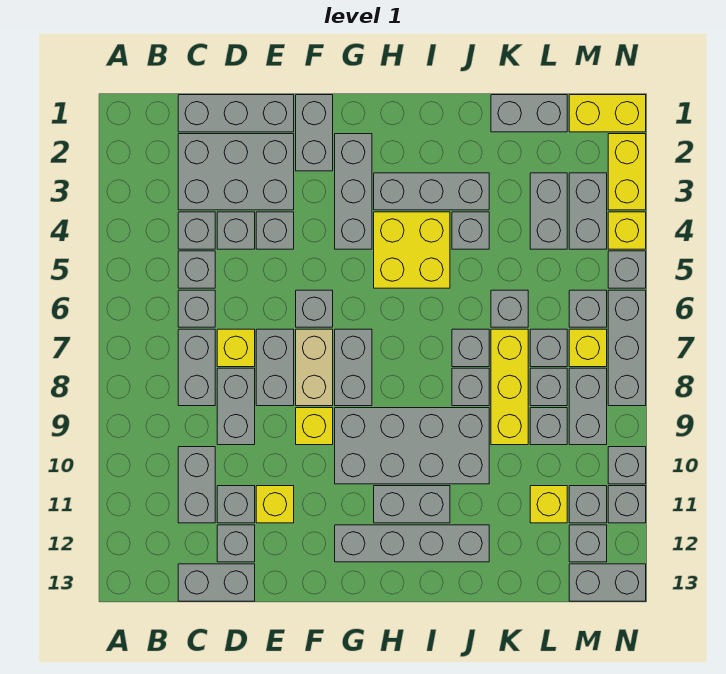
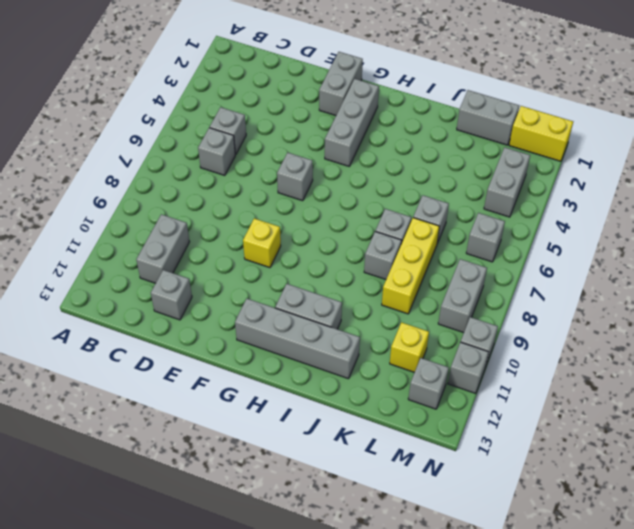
none -> grey brick C1:E1 level 1
none -> grey brick C2:E3 level 1
none -> grey brick C4 level 1
none -> grey brick C7:C8 level 1

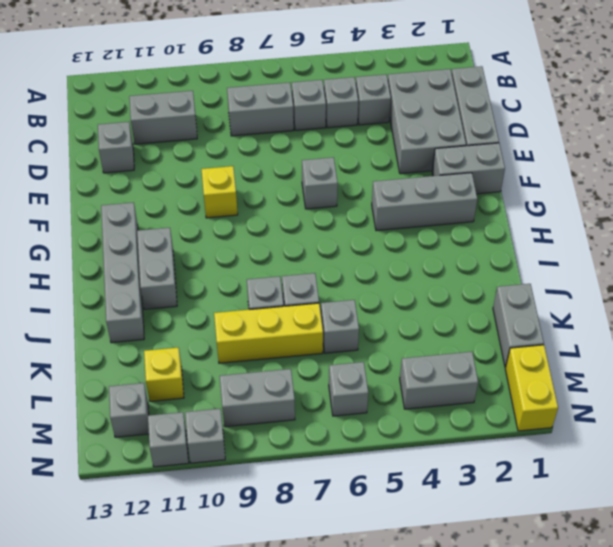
none -> grey brick C13:D13 level 1
none -> grey brick D4 level 1
none -> yellow brick D7 level 1
none -> grey brick D8:D9 level 1

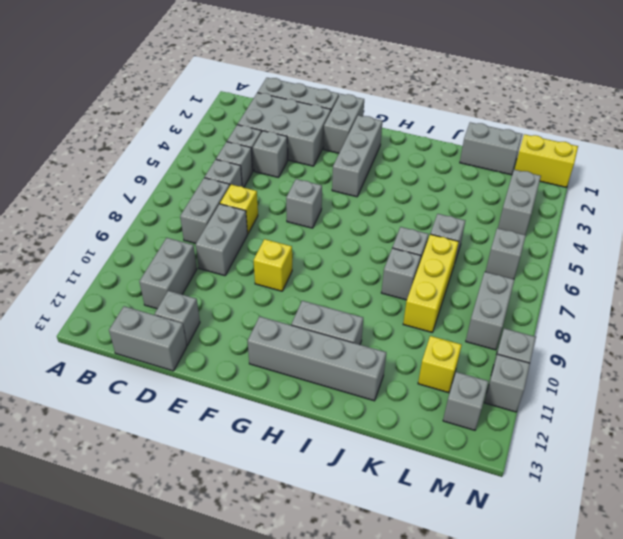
none -> grey brick D11 level 1
none -> grey brick E4 level 1
none -> grey brick E7:E8 level 1
none -> yellow brick E11 level 1

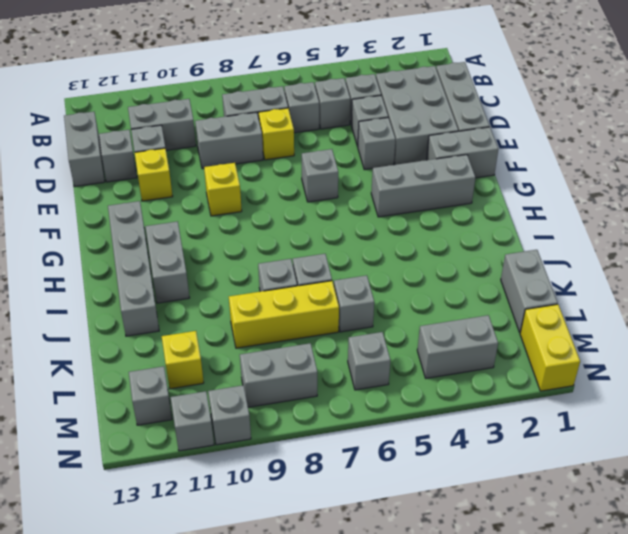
none -> grey brick E7:E8 level 1
none -> tan brick F7:F8 level 1
none -> grey brick G7:G8 level 1
none -> grey brick G9:J10 level 1

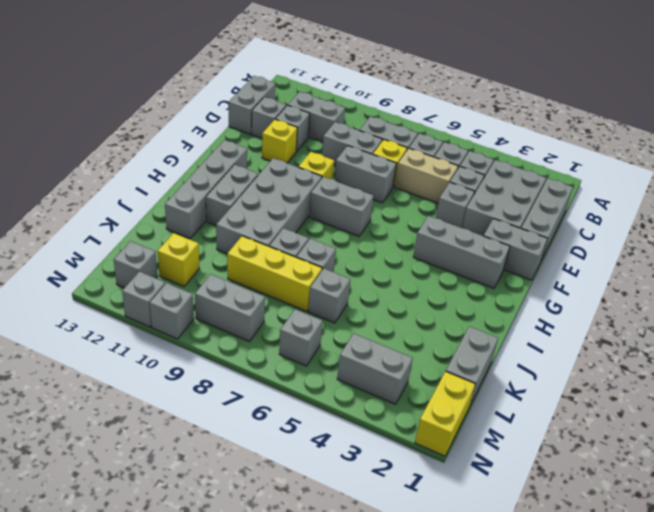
tan brick D5:D6 level 1 -> tan brick F7:F8 level 1
none -> grey brick F6 level 1
none -> grey brick H3:J3 level 1
none -> yellow brick H4:I5 level 1
none -> grey brick J4 level 1

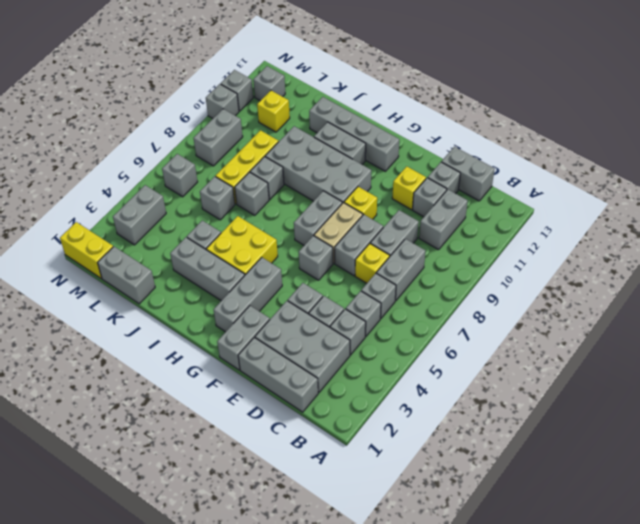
none -> grey brick L3:L4 level 1
none -> grey brick L7 level 1
none -> grey brick L8 level 1
none -> grey brick L9 level 1

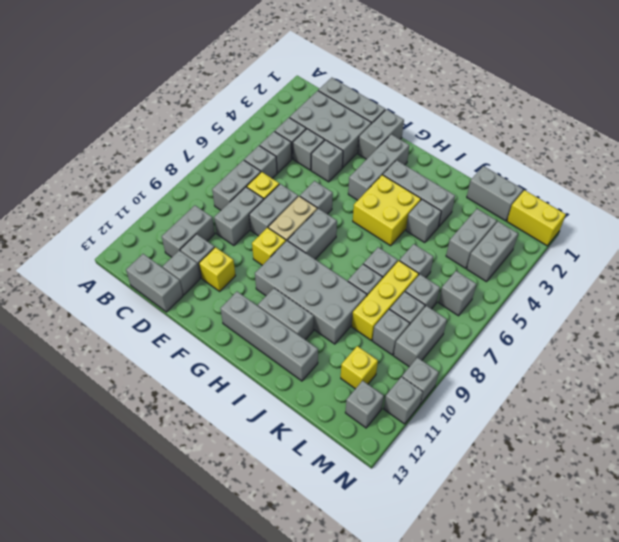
none -> yellow brick M7 level 1
none -> grey brick M11 level 1
none -> grey brick M13:N13 level 1
none -> yellow brick N2:N3 level 1

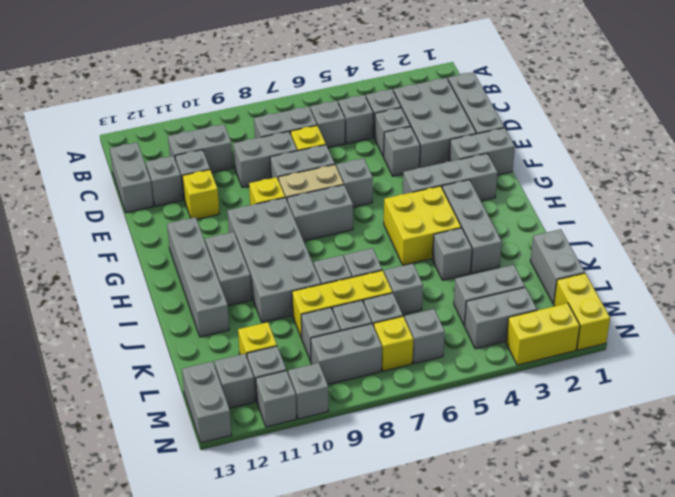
none -> yellow brick N4 level 1
none -> grey brick N5 level 1
none -> grey brick N6:N8 level 1

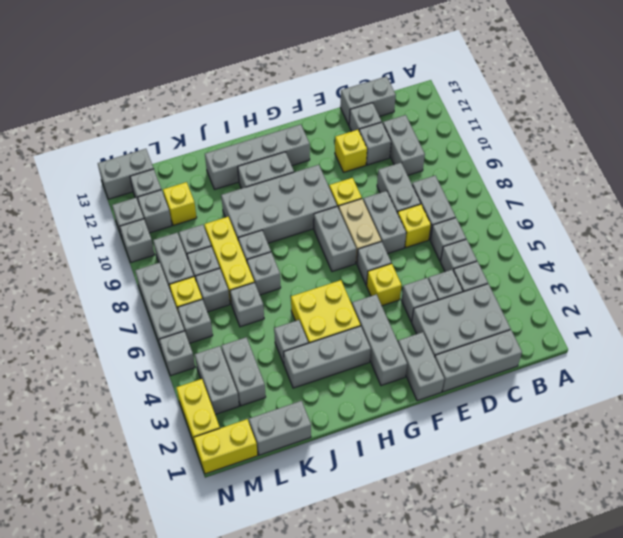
yellow brick F5 level 1 -> yellow brick N4 level 1

